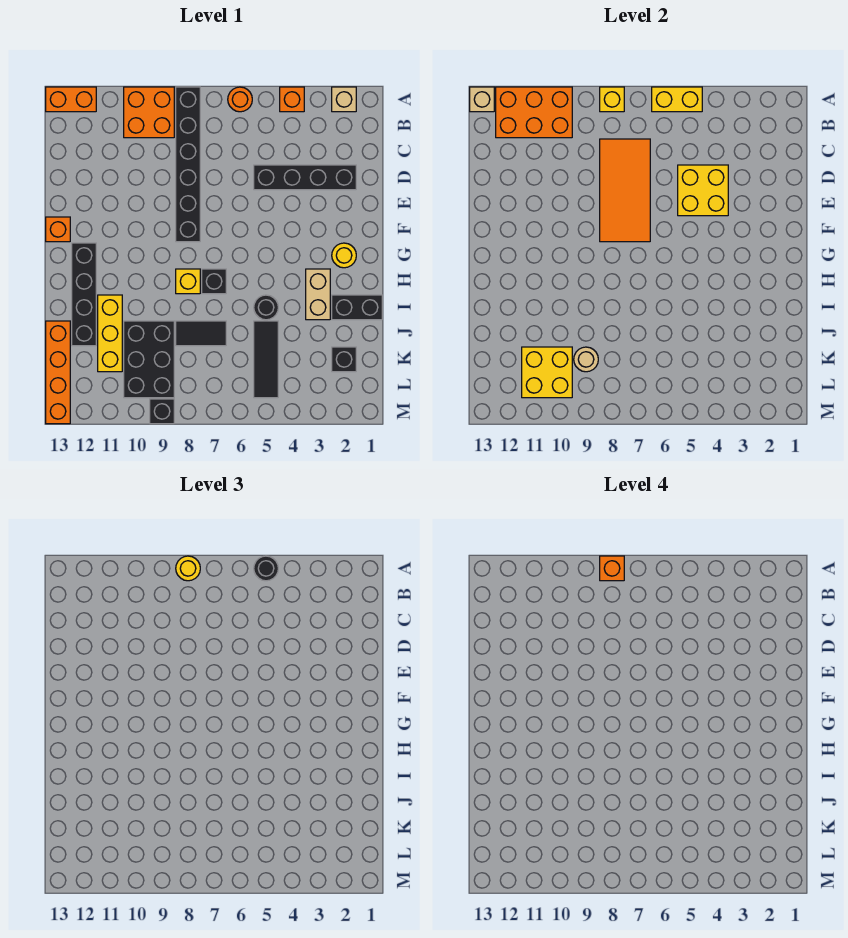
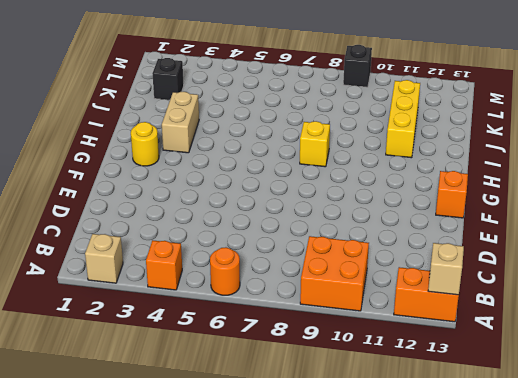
none -> black brick A8:F8 level 1
none -> black brick D2:D5 level 1
none -> black brick G12:J12 level 1
none -> black brick H7 level 1

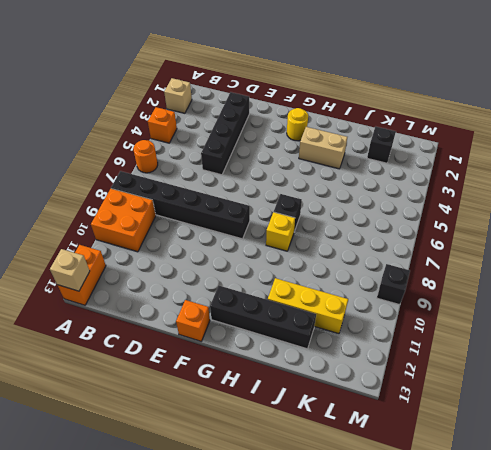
none -> black brick I1:I2 level 1
none -> black round brick I5 level 1
none -> black tile J5:L5 level 1
none -> black tile J7:J8 level 1

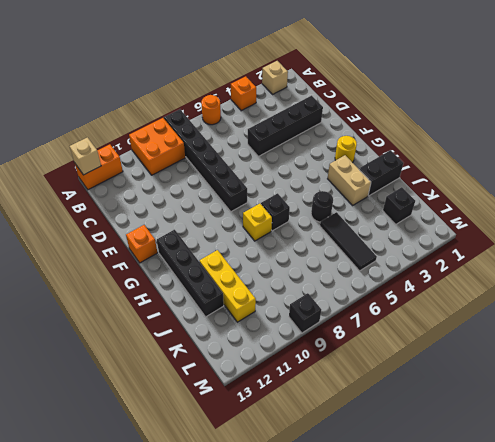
none -> black tile J7:J8 level 1
none -> black brick J9:L10 level 1
none -> orange brick J13:M13 level 1
none -> yellow brick A5:A6 level 2

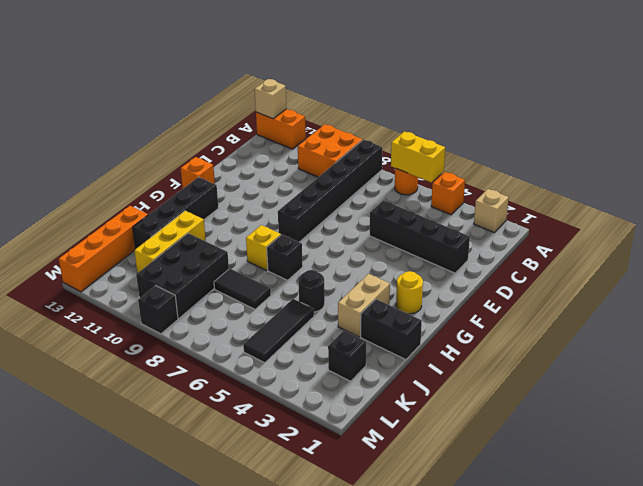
none -> yellow brick A8 level 2
none -> orange brick A10:B12 level 2
none -> orange tile C7:F8 level 2
none -> yellow brick D4:E5 level 2

